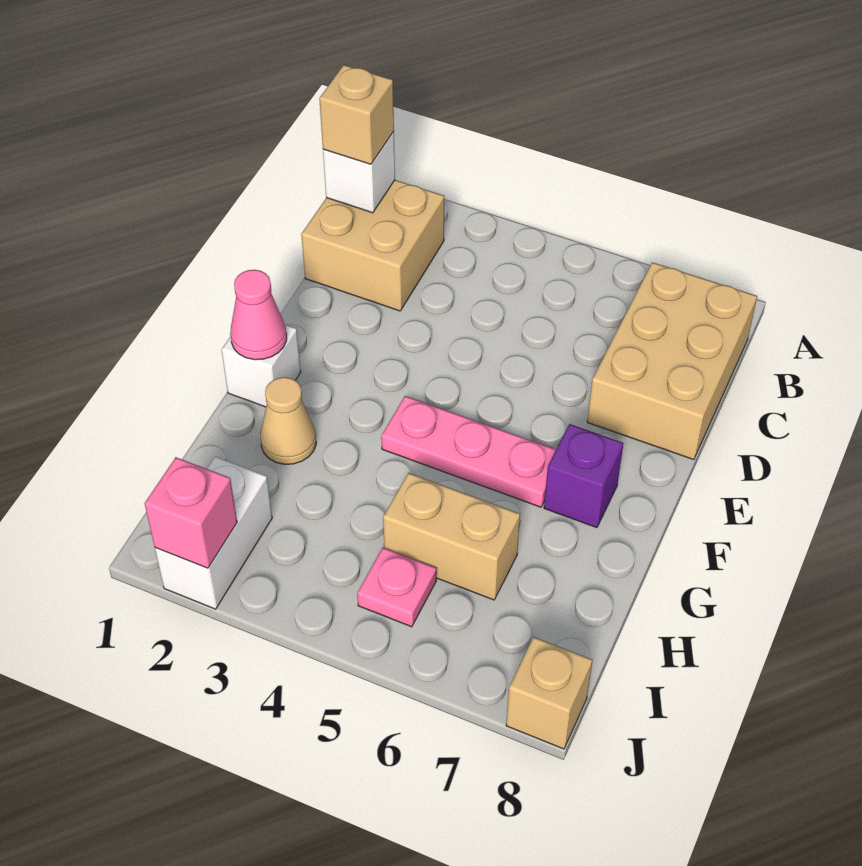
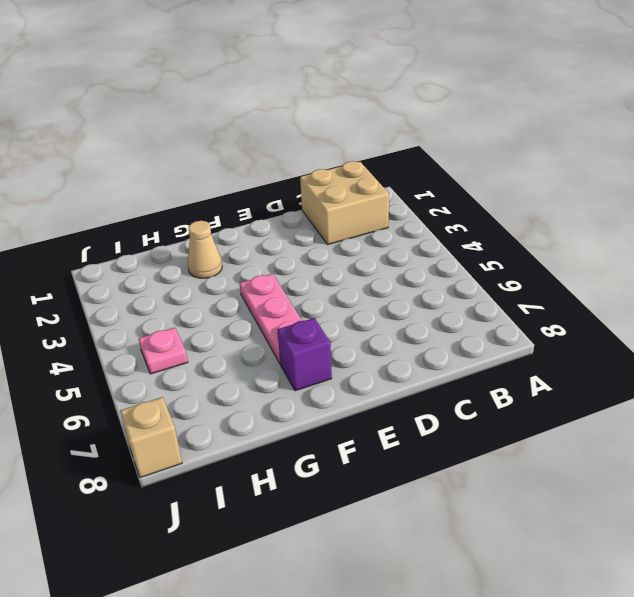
none -> tan brick B7:D8 level 1
none -> white brick F1 level 1
none -> tan brick H5:H6 level 1

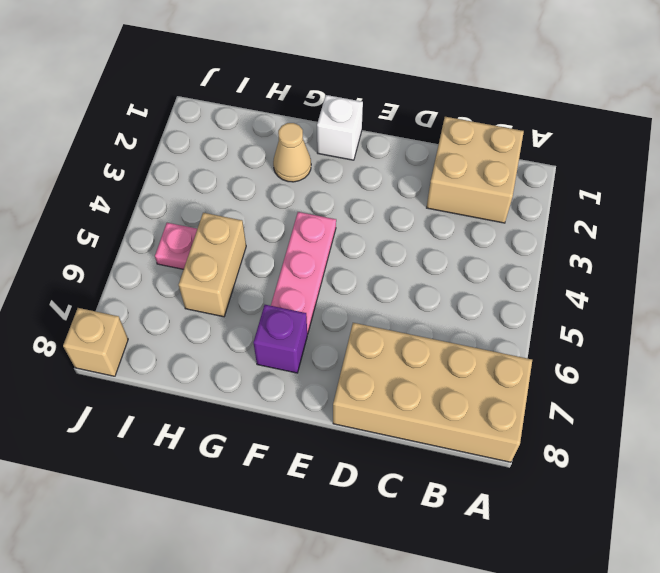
tan brick A7:D8 level 1 -> tan brick B7:D8 level 1
none -> white brick I2:J2 level 1
none -> white brick B1 level 2
none -> pink cone F1 level 2

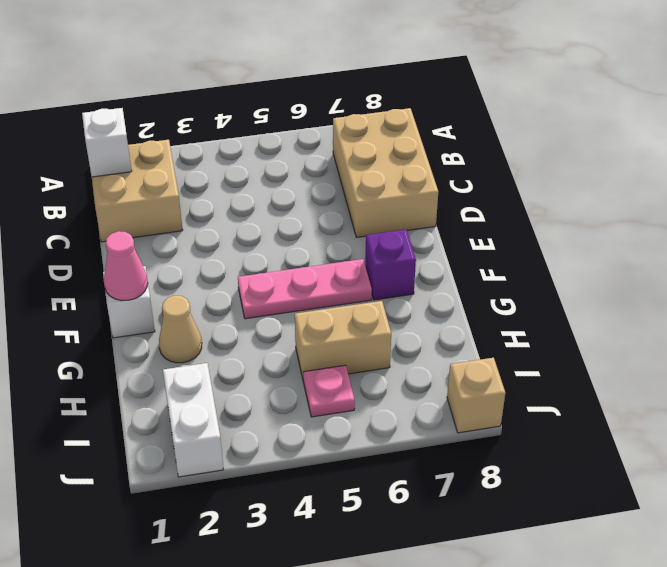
none -> pink brick J2 level 2
none -> tan brick B1 level 3

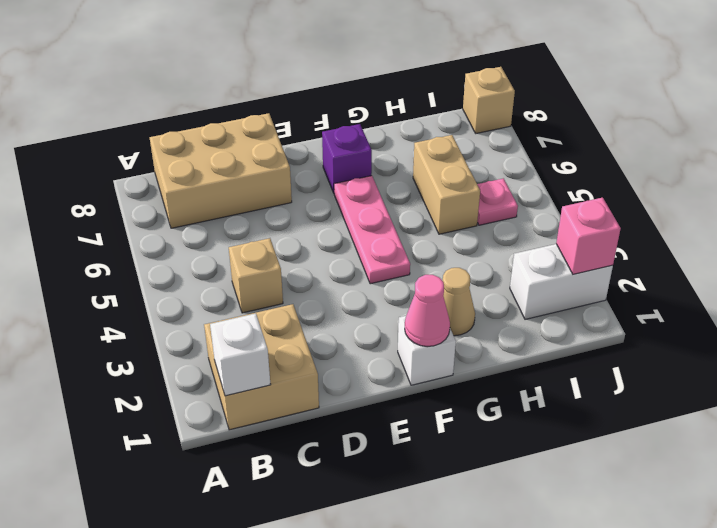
tan brick C4 level 1 -> tan brick B1 level 3

